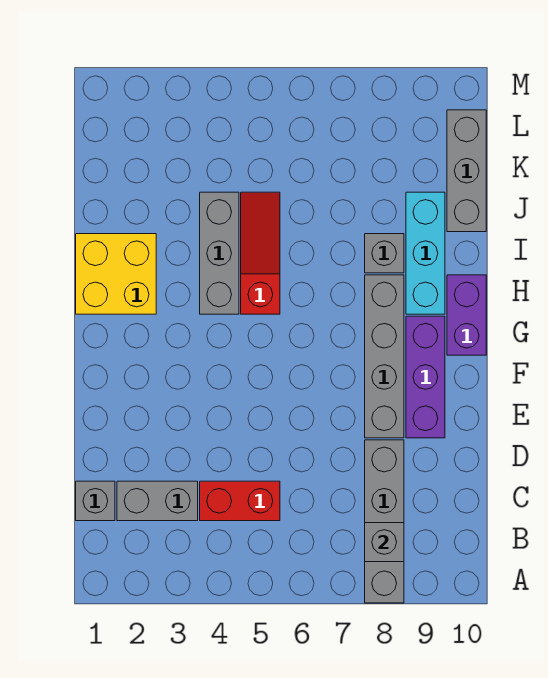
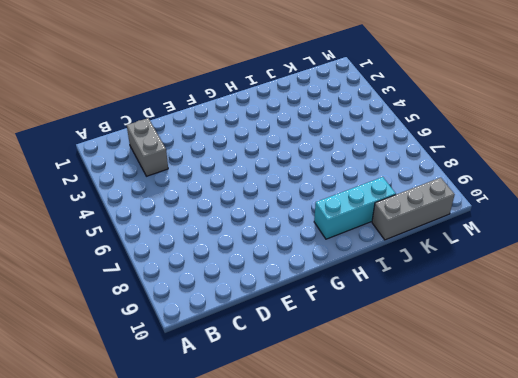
none -> grey brick A8:D8 level 1
none -> grey brick C1 level 1
none -> red brick C4:C5 level 1

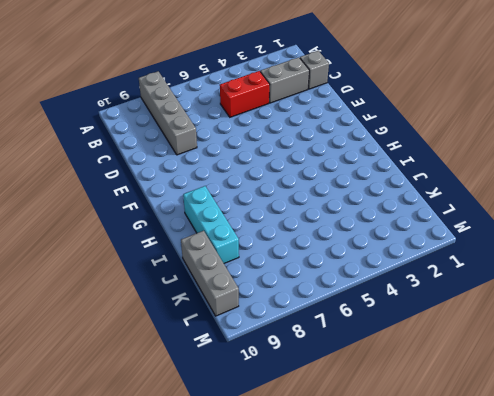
none -> grey brick E8:H8 level 1
none -> purple brick E9:G9 level 1
none -> purple brick G10:H10 level 1

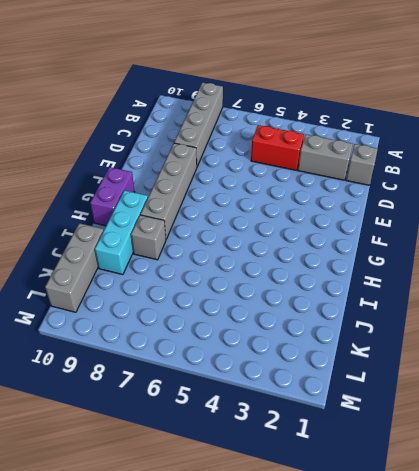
none -> purple brick E9:G9 level 1
none -> yellow brick H1:I2 level 1
none -> grey brick H4:J4 level 1

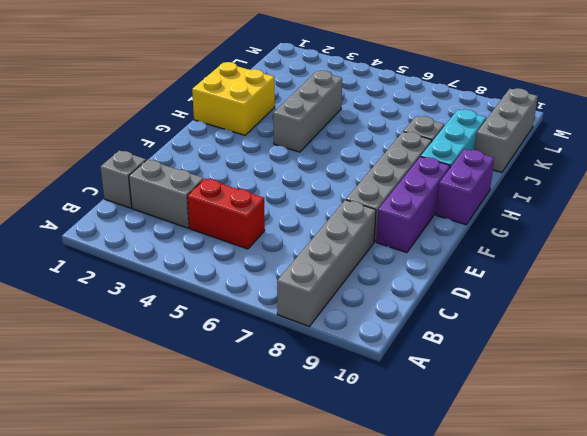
none -> red slope H5:J5 level 1 top H
none -> grey brick B8 level 2

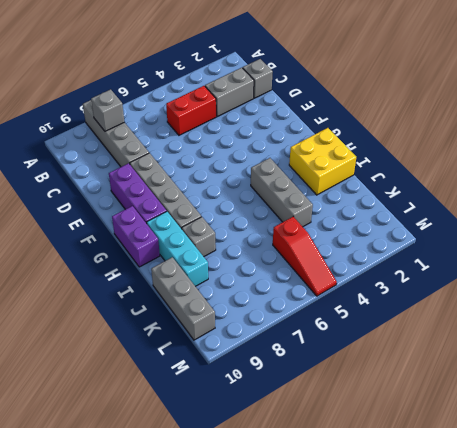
red slope K5:M5 level 1 top K -> red slope H5:J5 level 1 top H

